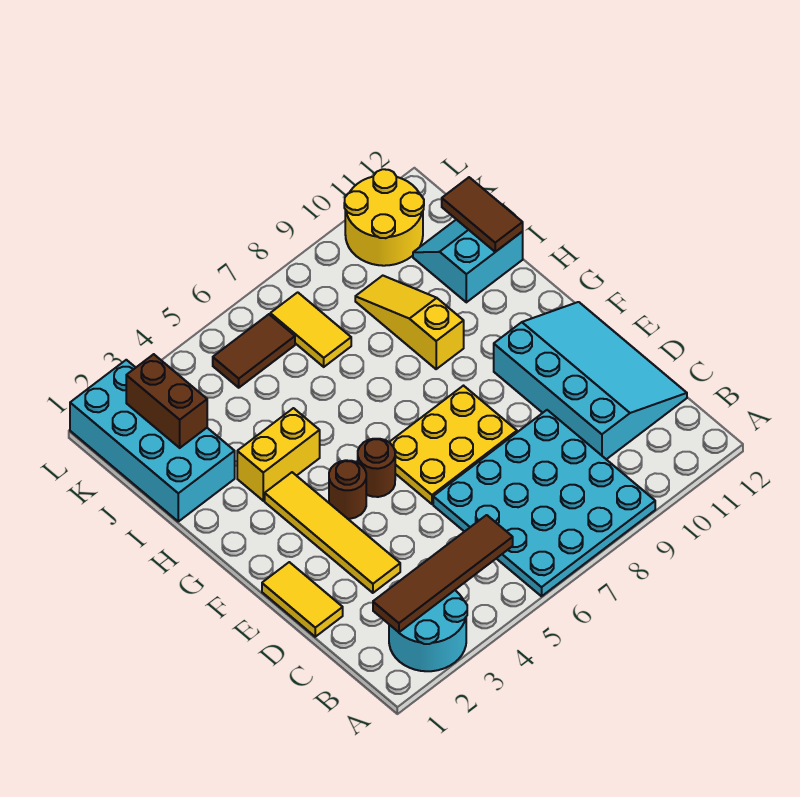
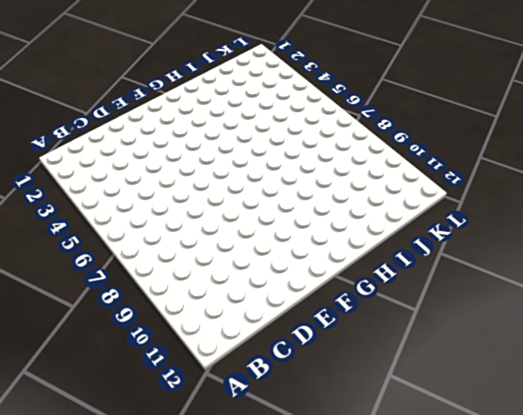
none -> cyan round brick A2:B3 level 1
none -> cyan plate A6:D9 level 1
none -> cyan slope C10:F12 level 1 top 10

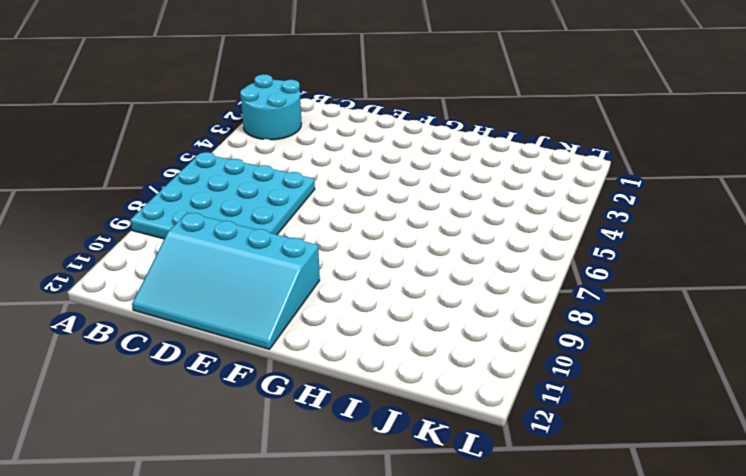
none -> yellow tile D1:E1 level 1
none -> yellow tile D3:G3 level 1
none -> yellow plate E6:F8 level 1

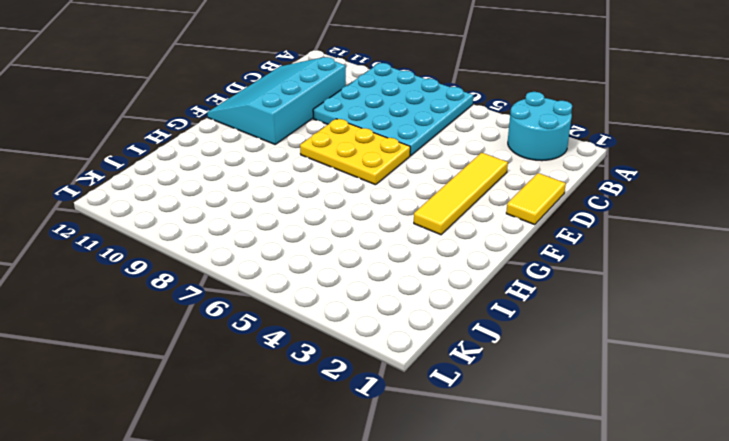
none -> brown round brick F4 level 1
none -> brown round brick F5 level 1
none -> yellow brick H3:H4 level 1

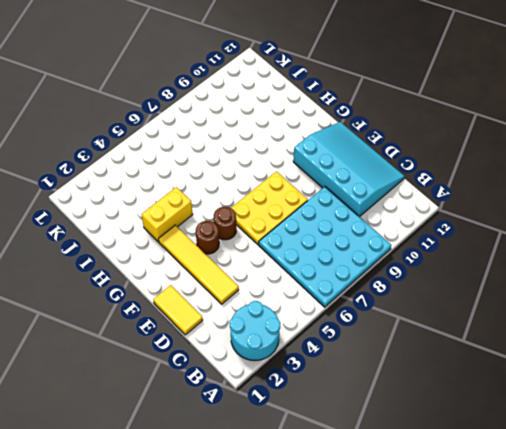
none -> yellow slope H9:J9 level 1 top H
none -> cyan brick I1:L2 level 1
none -> cyan slope I11:J12 level 1 top I

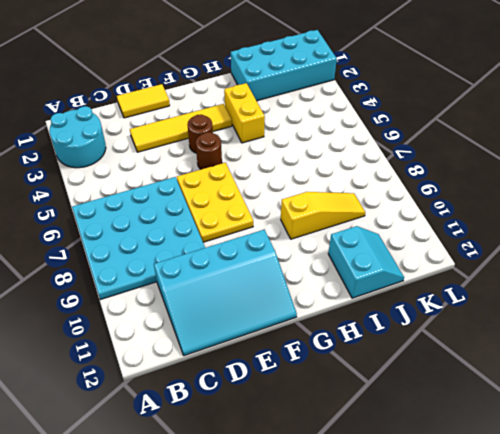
none -> yellow tile J7:K7 level 1
none -> brown tile K5:K6 level 1
none -> yellow round brick K10:L11 level 1

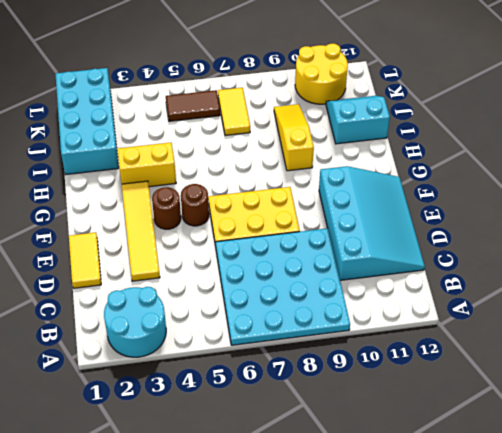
none -> brown tile B2:B5 level 2
none -> brown tile I12:J12 level 2
none -> brown brick J2:K2 level 2

